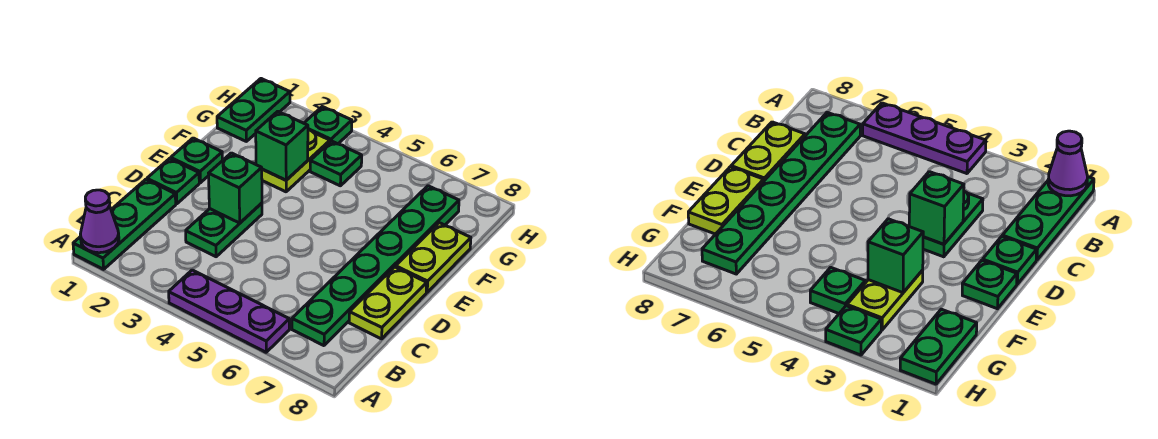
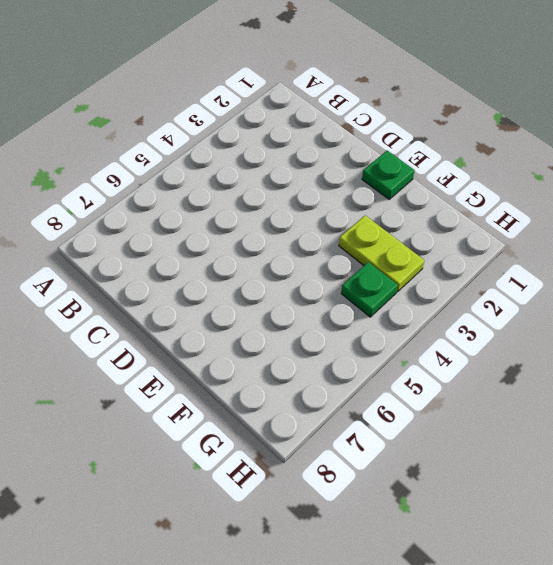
none -> green plate A1:C1 level 1
none -> purple plate A4:A6 level 1
none -> green plate B7:G7 level 1

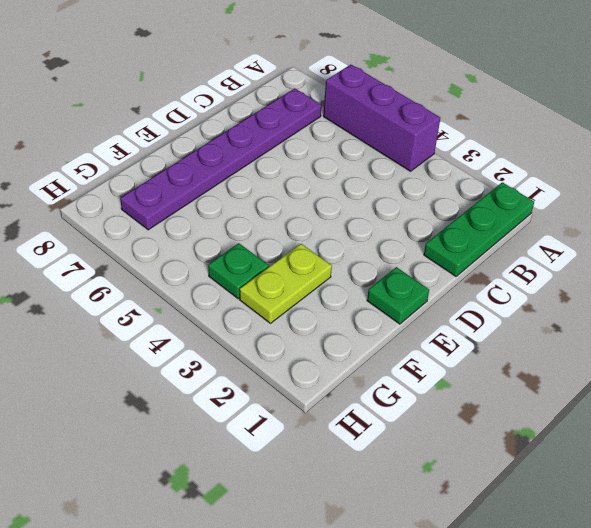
purple brick A4:A6 level 1 -> purple plate A4:A6 level 1
purple plate B7:G7 level 1 -> green plate B7:G7 level 1
none -> green plate C3:D3 level 1
none -> lime plate C8:D8 level 1
none -> green plate D1 level 1

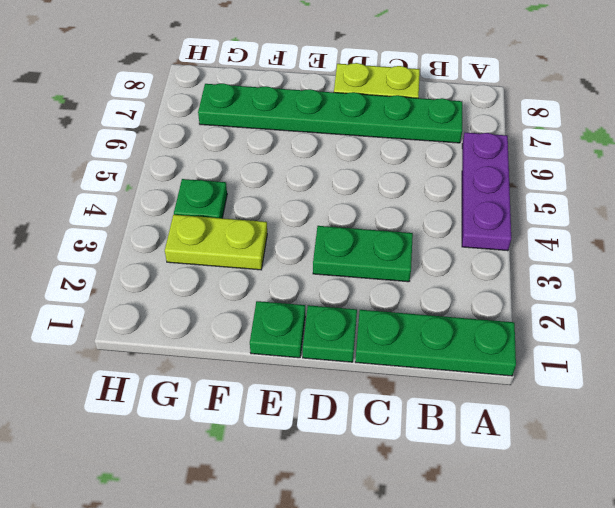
none -> lime plate E8:F8 level 1
none -> green plate G1:H1 level 1
none -> green plate H3 level 1

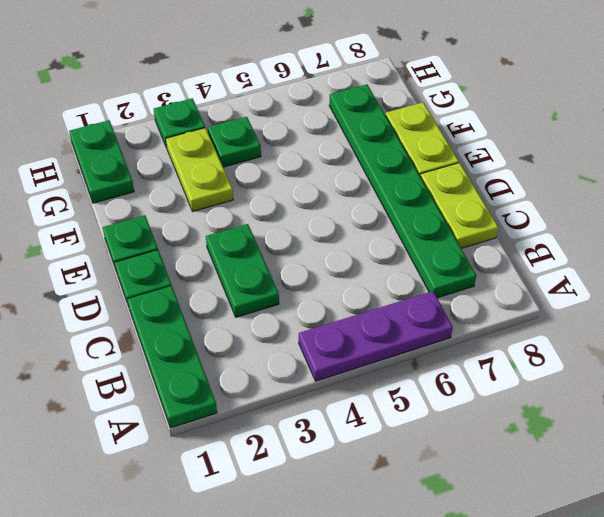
none -> purple cone A1 level 2
none -> green brick D3 level 2
none -> green brick F3 level 2

